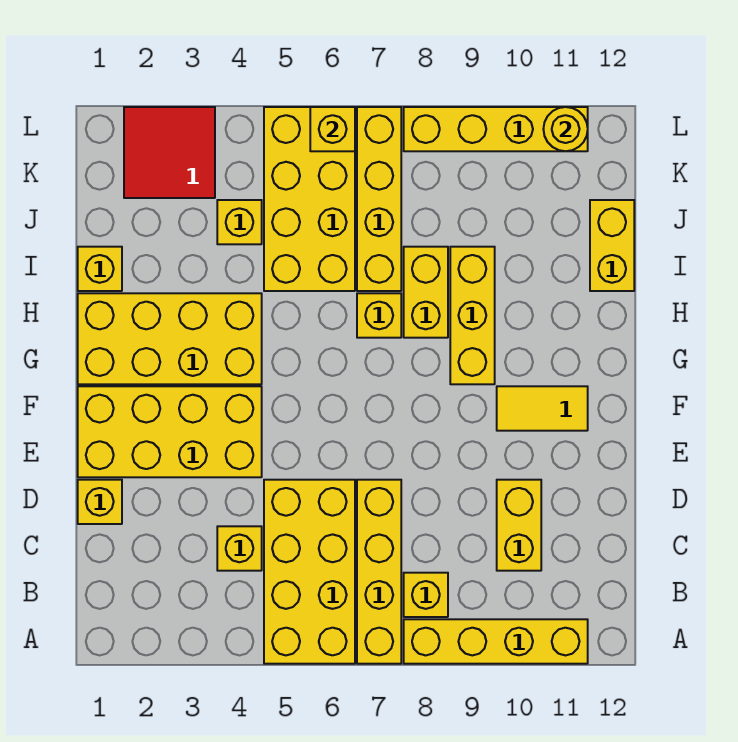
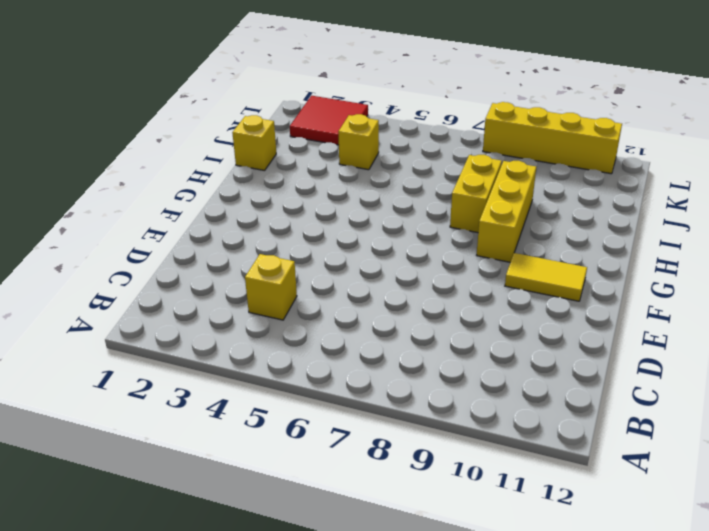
none -> yellow brick A5:D6 level 1
none -> yellow brick A7:D7 level 1
none -> yellow brick A8:A11 level 1

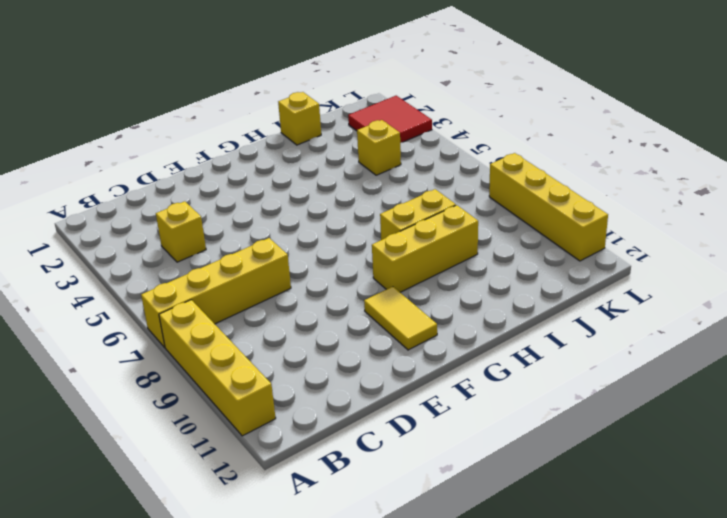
none -> yellow brick A5:D6 level 1
none -> yellow brick B8 level 1
none -> yellow brick C10:D10 level 1

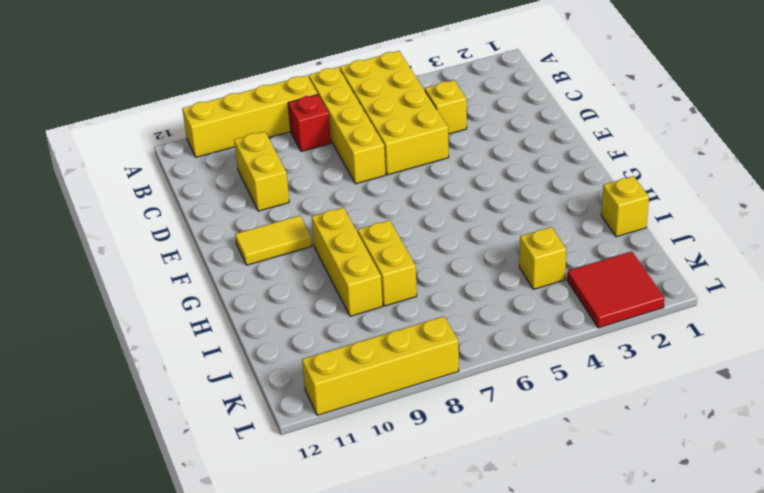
red brick B8 level 1 -> yellow brick B8 level 1
none -> yellow brick D1 level 1
none -> yellow brick E1:F4 level 1
none -> yellow brick G1:H4 level 1

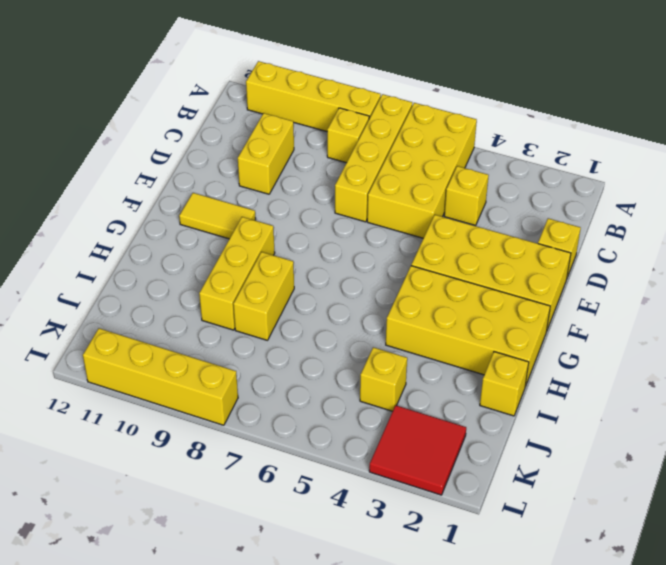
none -> yellow brick H7 level 1
none -> yellow brick I5:L6 level 1
none -> yellow brick I7:L7 level 1

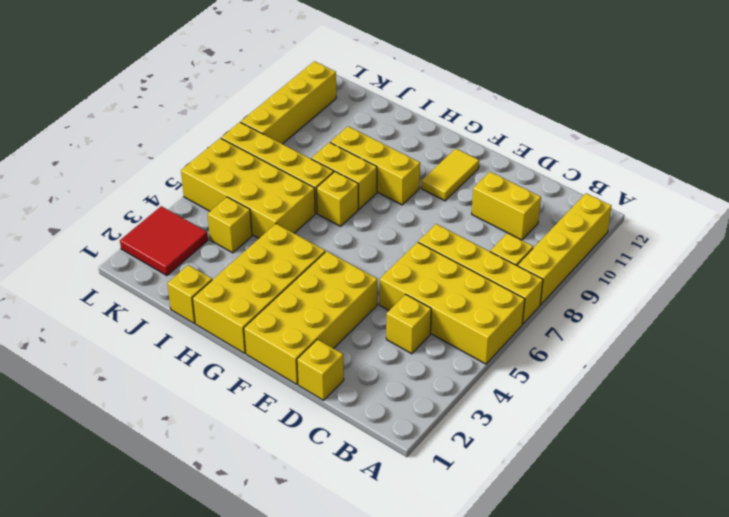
none -> yellow brick I12:J12 level 1
none -> yellow brick L6 level 2
none -> yellow round brick L11 level 2

